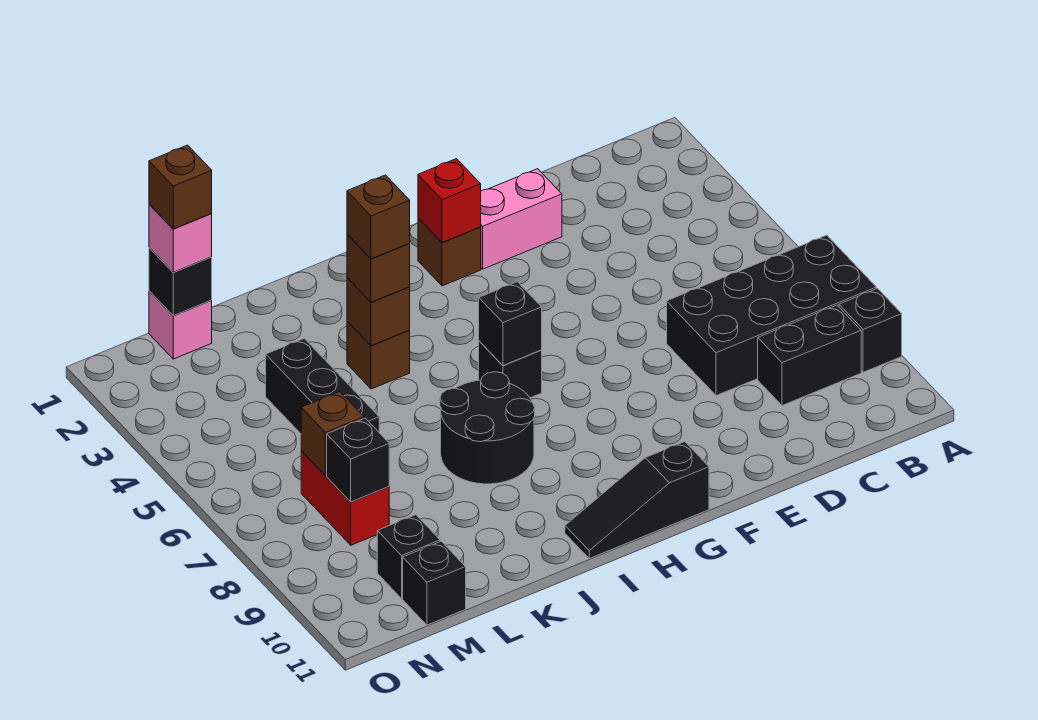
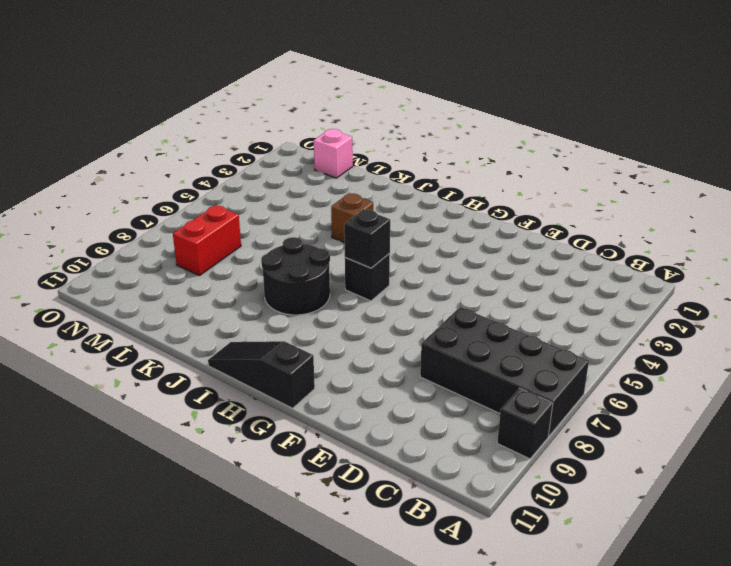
none -> black brick B9:C9 level 1
none -> pink brick E2:F2 level 1
none -> brown brick G2 level 1

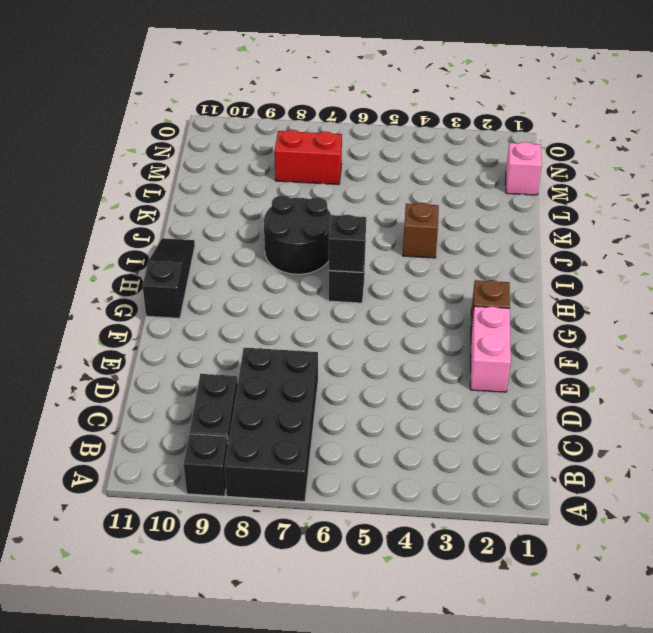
none -> black brick L4:L6 level 1
none -> black brick M10 level 1
none -> black brick M11 level 1

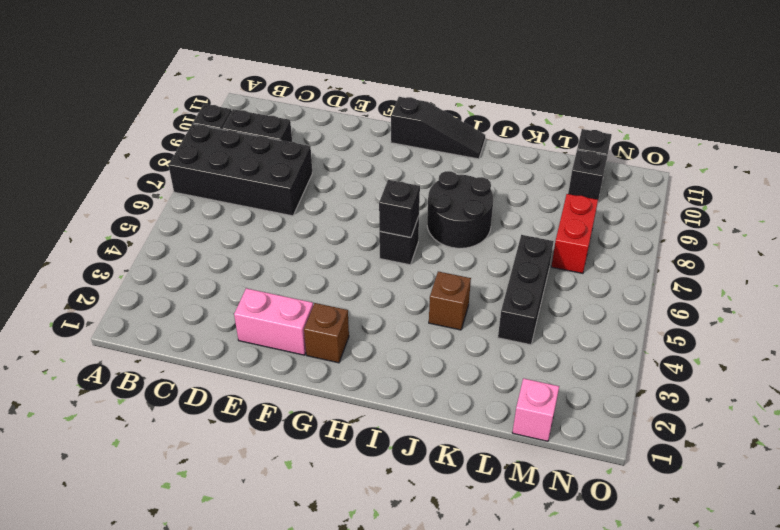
none -> red brick G2 level 2
none -> brown brick J4 level 2
none -> black brick M1 level 2

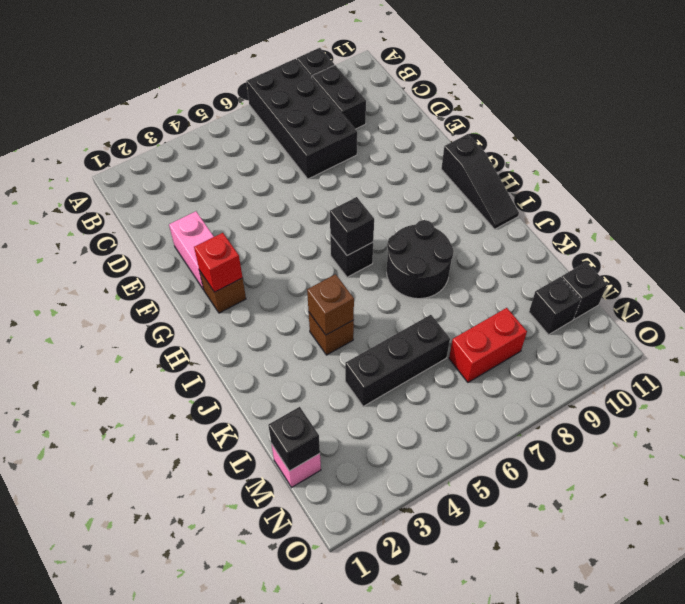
none -> brown brick M7 level 2
none -> black brick M8 level 2
none -> brown brick J4 level 3

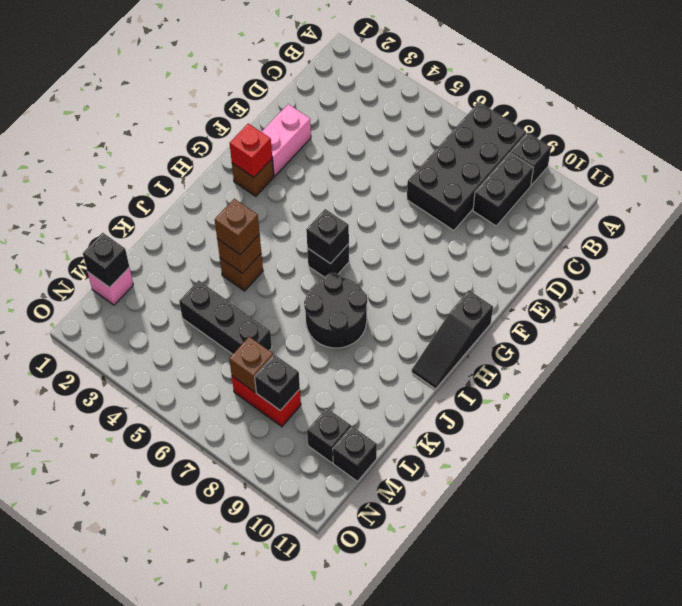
none -> pink brick M1 level 3
none -> brown brick J4 level 4
none -> brown brick M1 level 4

